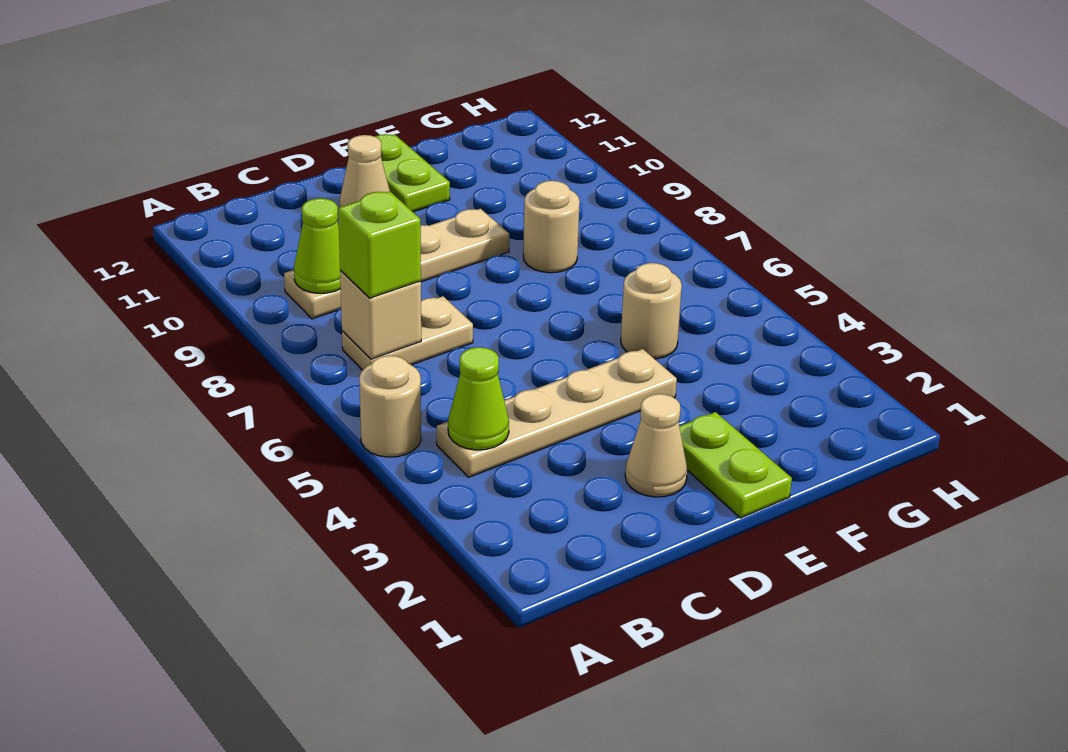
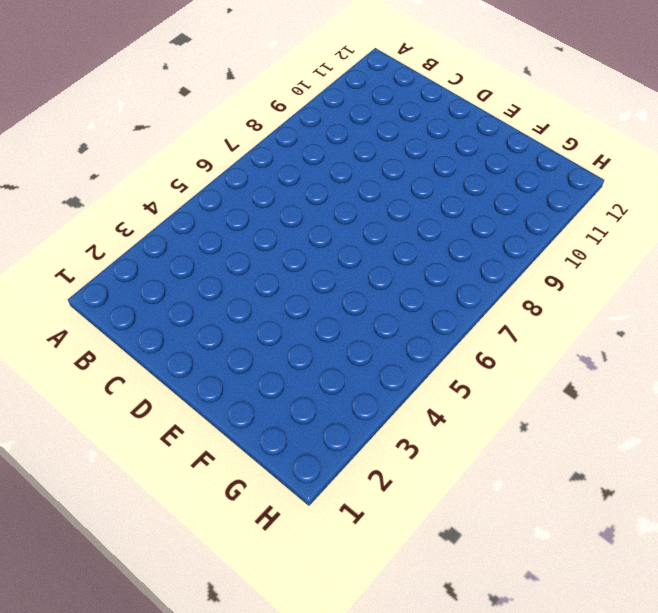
none -> tan round brick A5 level 1
none -> tan plate B4:E4 level 1
none -> tan plate B7:C7 level 1

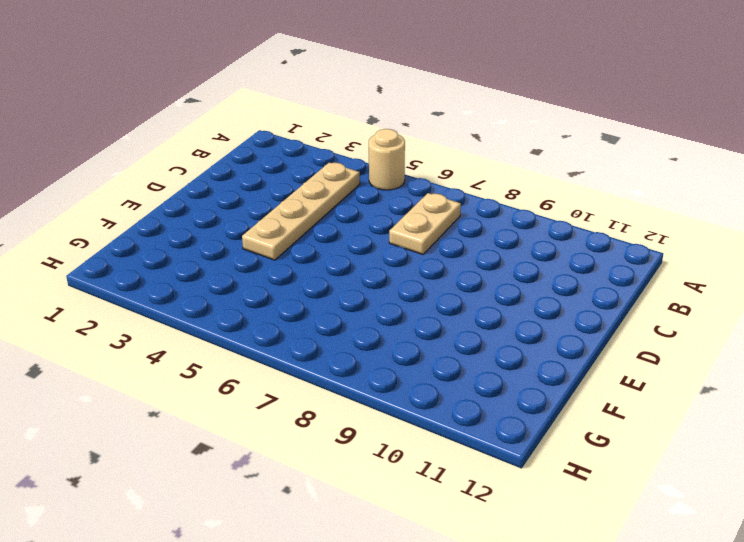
none -> tan plate B9:E9 level 1
none -> tan cone D2 level 1
none -> tan cone D11 level 1

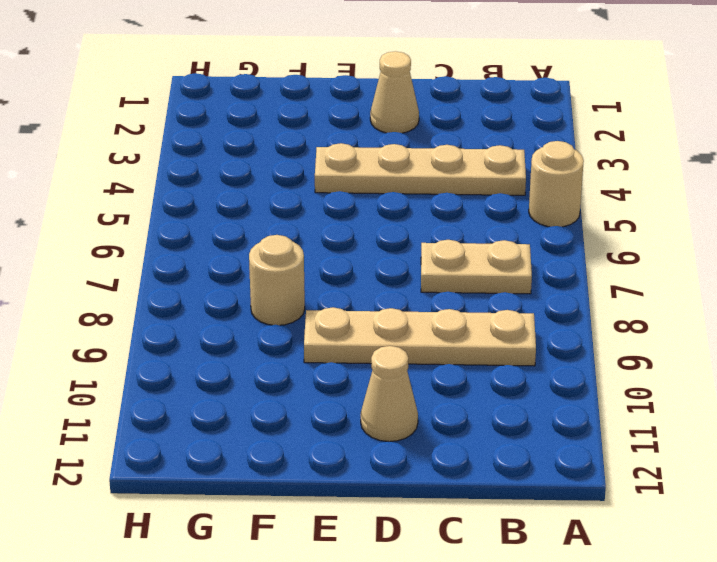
none -> lime plate E1:E2 level 1
none -> lime plate E11:E12 level 1
none -> tan round brick F5 level 1

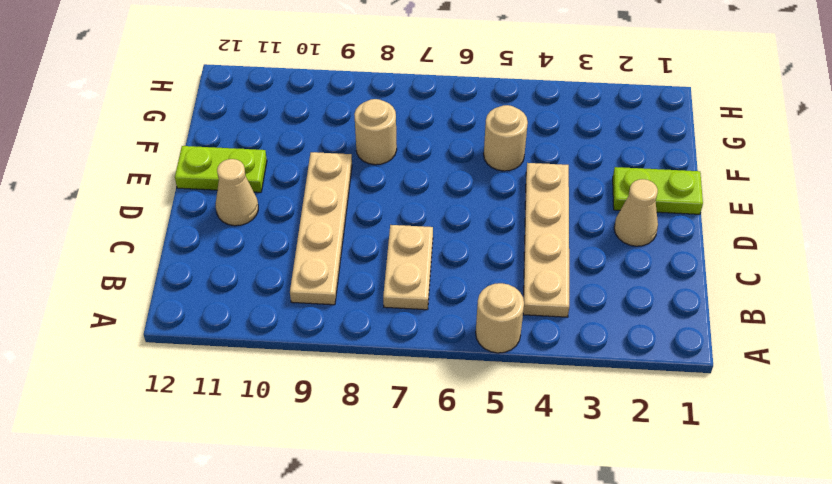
none -> lime cone B4 level 2
none -> tan brick B7 level 2
none -> lime cone B9 level 2

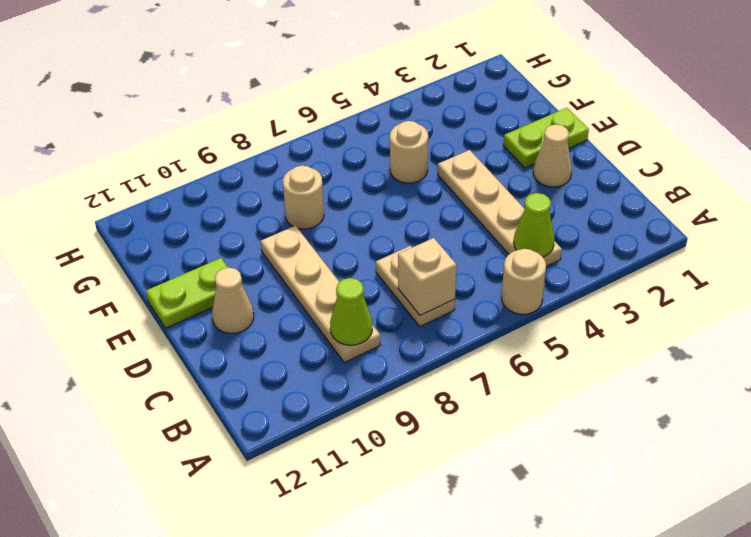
none -> lime brick B7 level 3

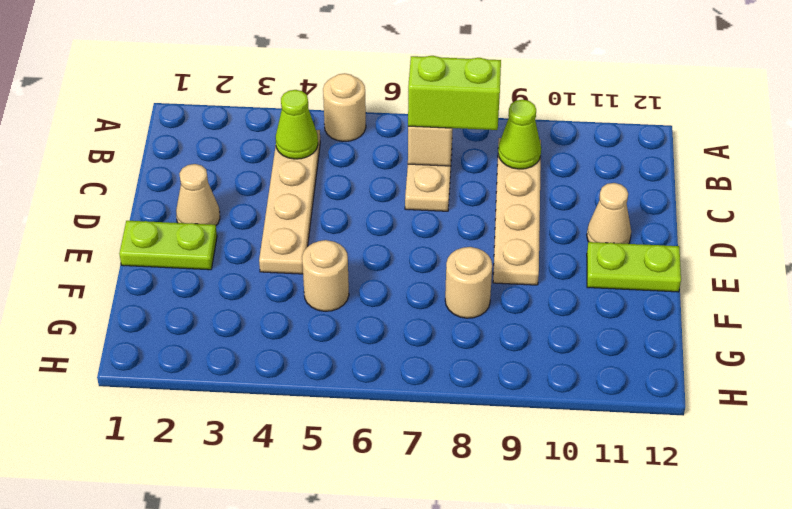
lime brick B7:B8 level 3 -> lime brick B7 level 3

